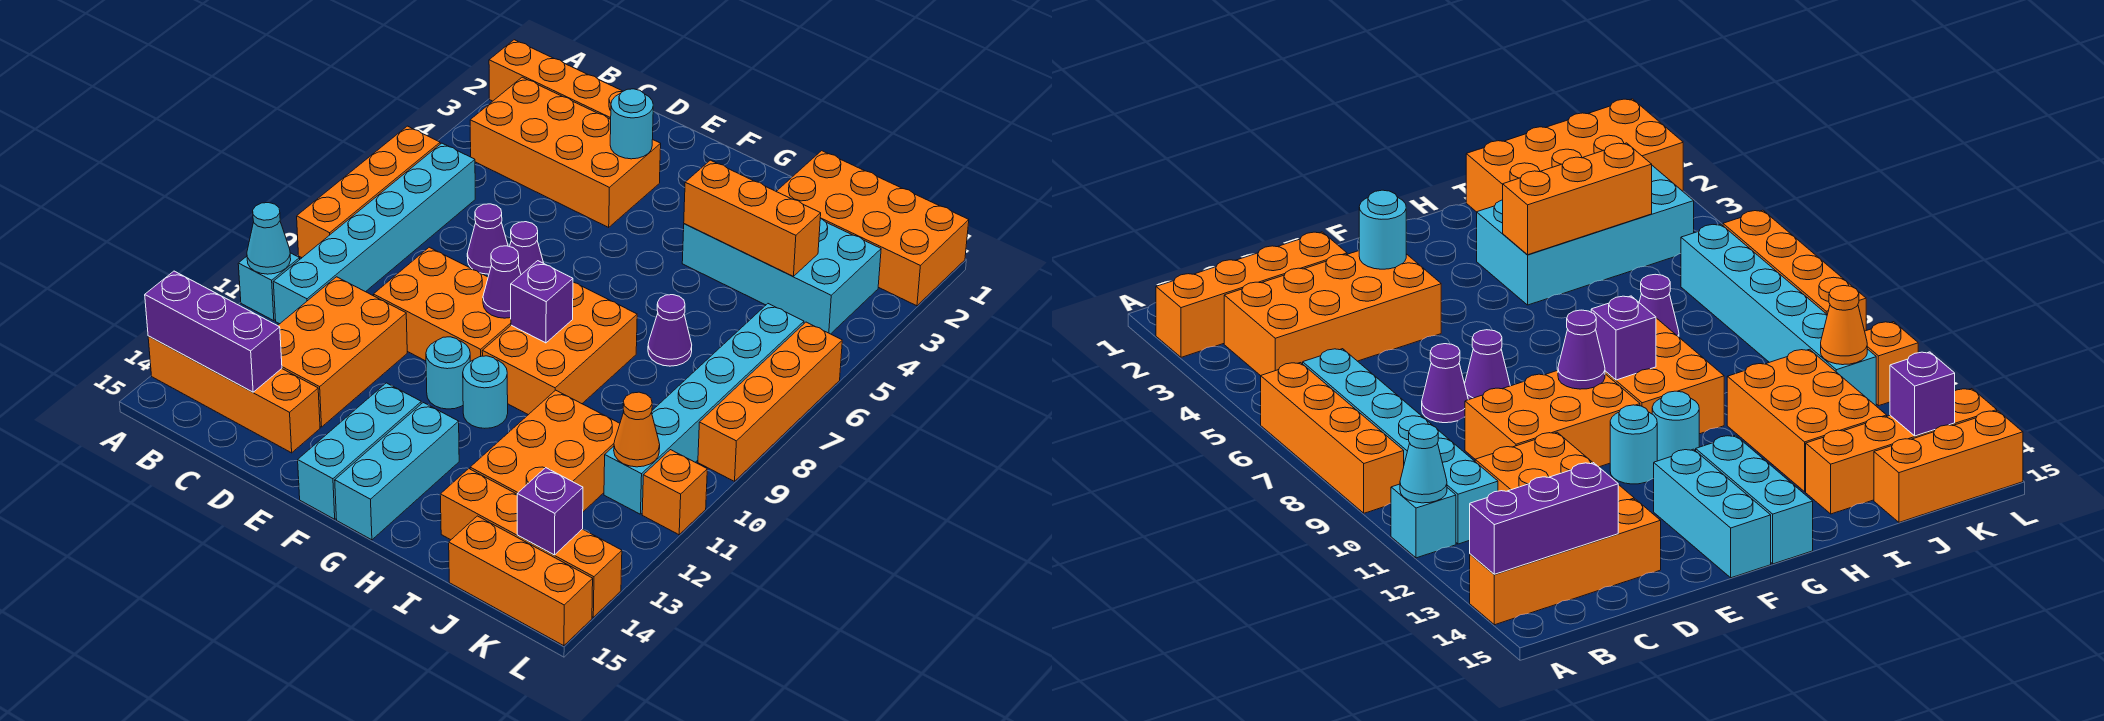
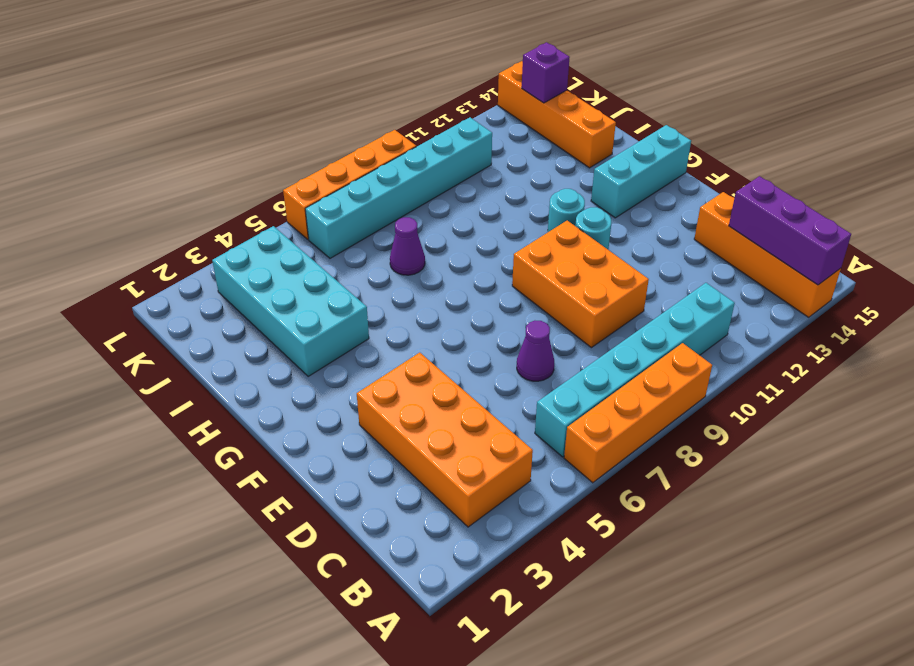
none -> orange brick A2:D2 level 1
none -> cyan brick A11 level 1
none -> orange brick C11:D13 level 1
none -> purple cone E7 level 1

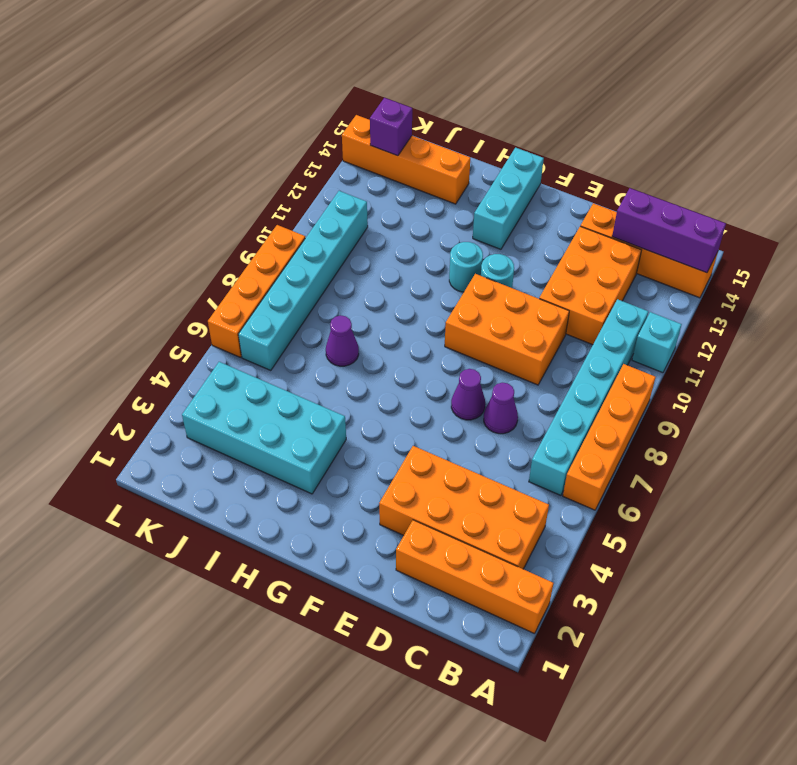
none -> cyan brick F13:F15 level 1
none -> orange brick G8:H10 level 1
none -> orange brick I1:L2 level 1
none -> orange brick I11:J13 level 1

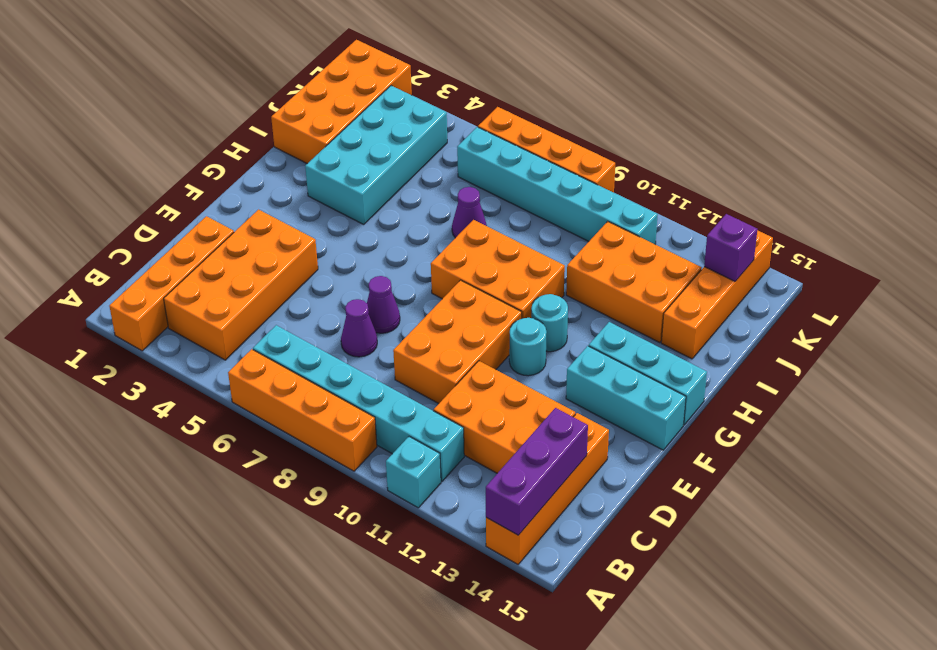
none -> orange brick J15:L15 level 1
none -> orange brick L11 level 1
none -> cyan cone A11 level 2
none -> cyan round brick E3 level 2

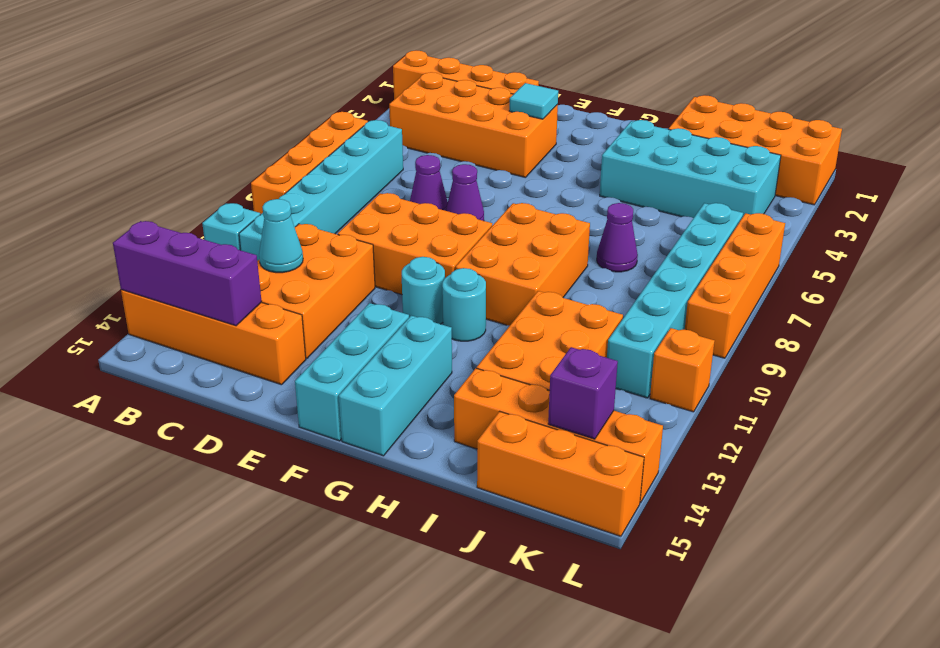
cyan cone C12 level 2 -> cyan cone A11 level 2
cyan tile E3 level 2 -> cyan round brick E3 level 2
none -> purple cone F9 level 2
none -> purple brick G9 level 2
none -> orange brick H4:J4 level 2
none -> orange cone K11 level 2

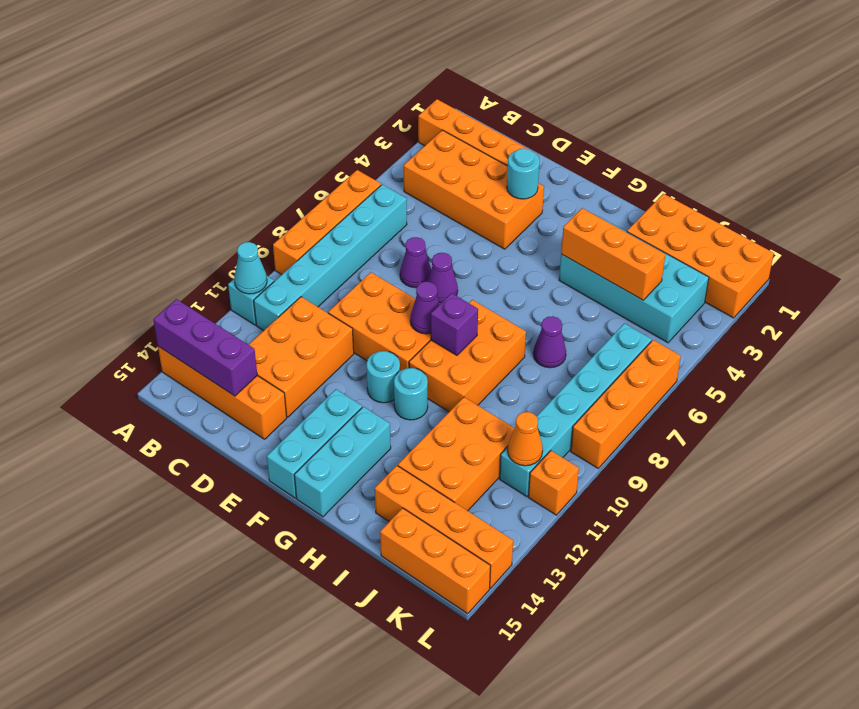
none -> purple brick K14 level 2

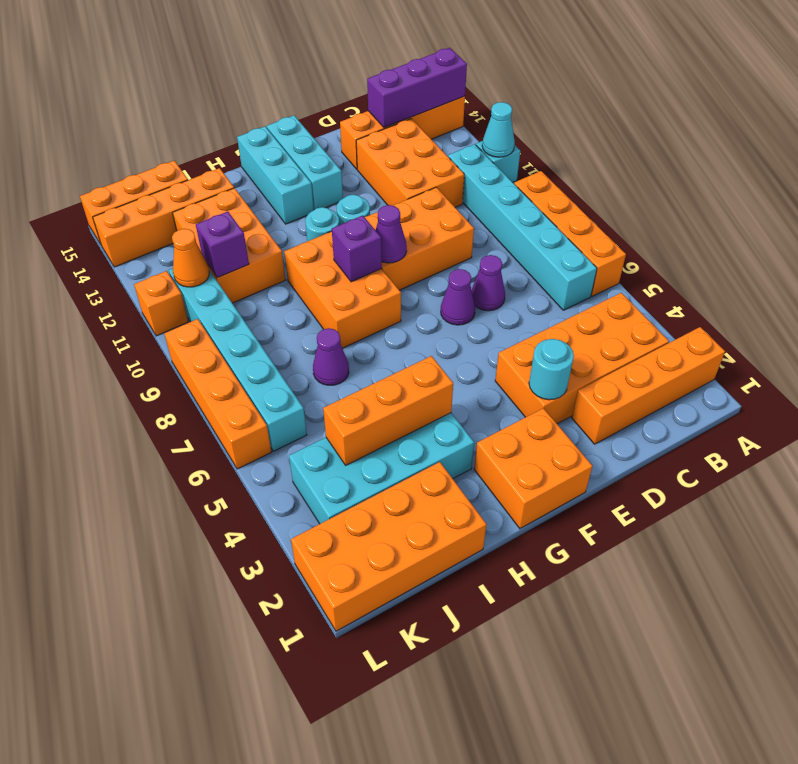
orange brick F1:G2 level 1 -> none
purple brick J11 level 2 -> purple brick K14 level 2

